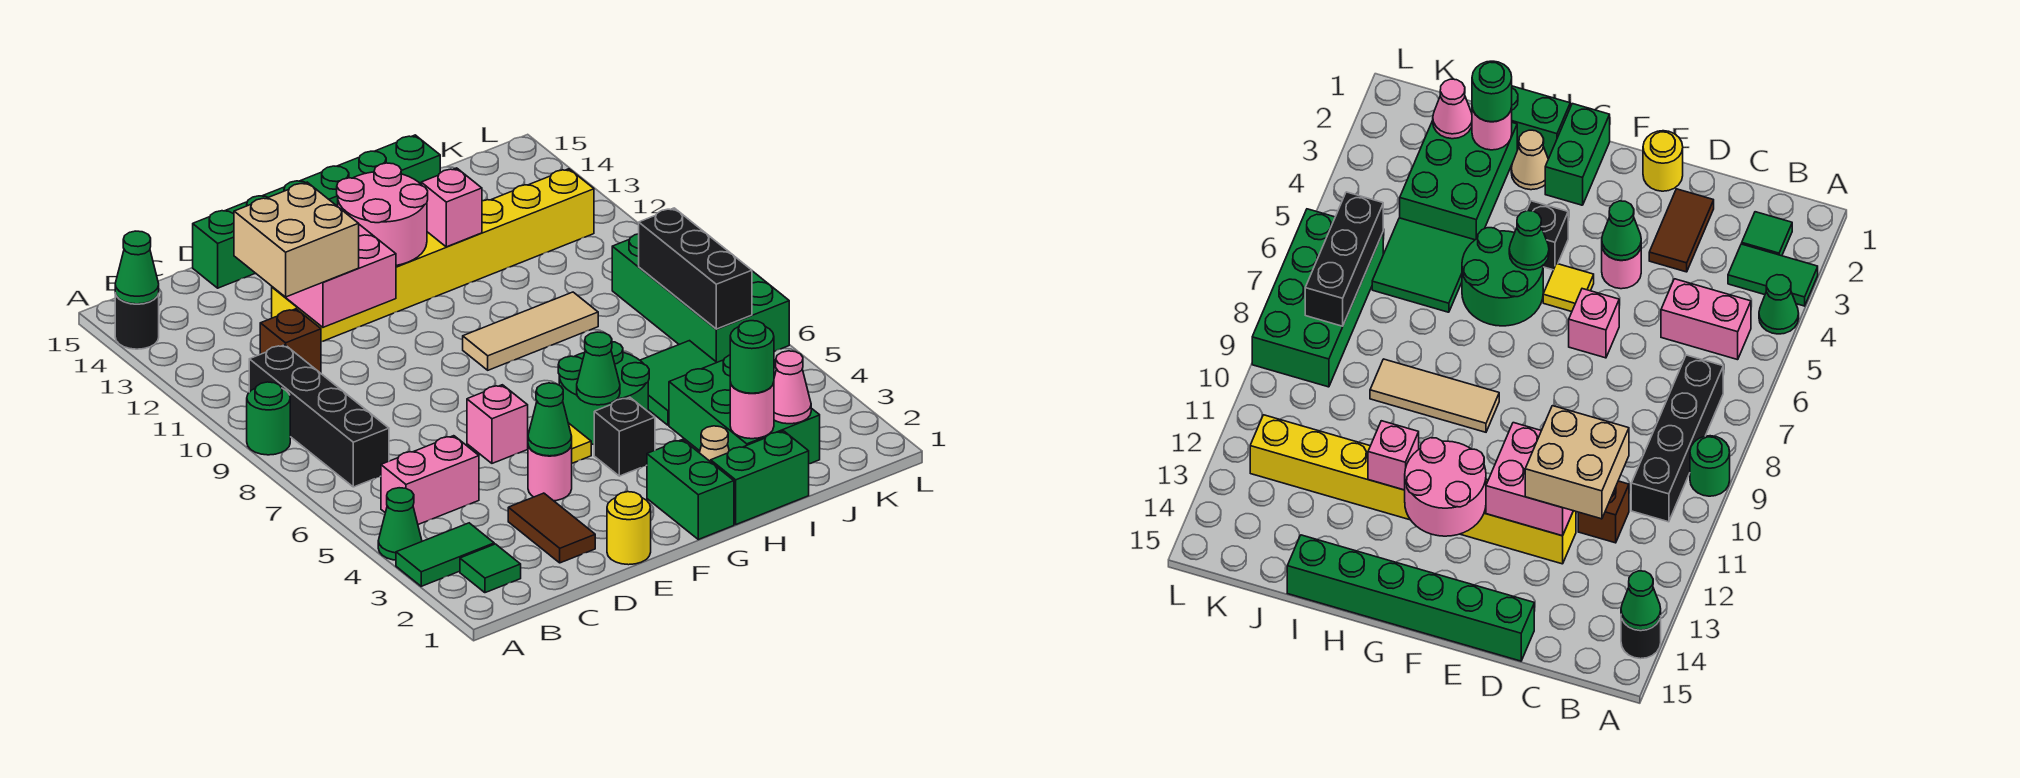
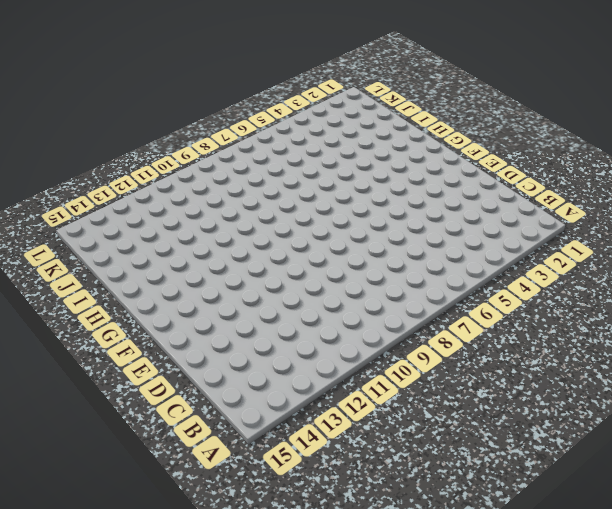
none -> green tile A3:B3 level 1
none -> green cone A4 level 1
none -> green round brick A9 level 1
none -> black round brick A14 level 1

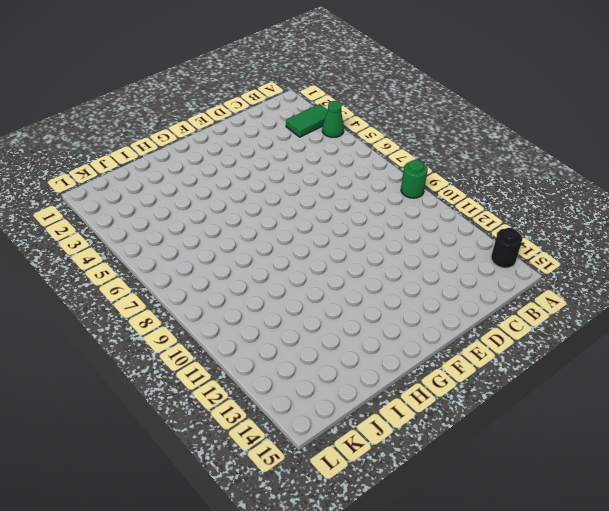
none -> green tile B2 level 1
none -> pink brick B5:C5 level 1
none -> black brick B7:B10 level 1
none -> brown brick C11 level 1

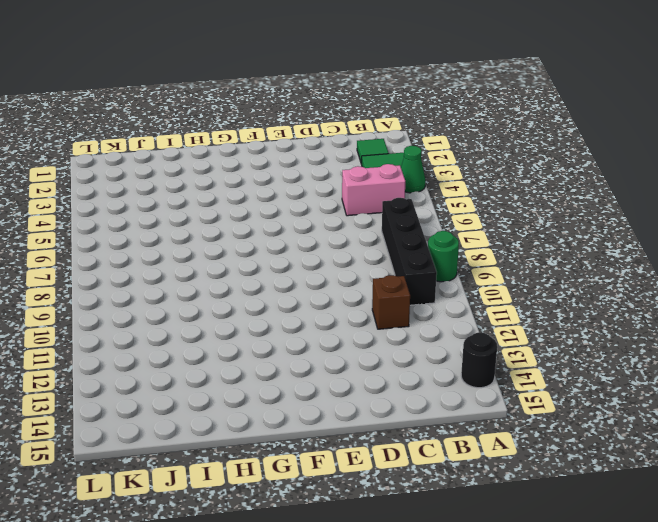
none -> brown tile D2:D3 level 1
none -> yellow brick D12:K12 level 1
none -> green brick D15:I15 level 1
none -> yellow round brick E1 level 1

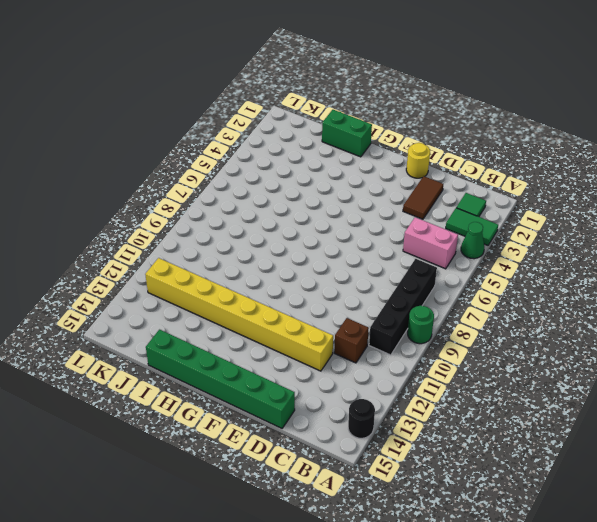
none -> pink round brick E4 level 1
none -> pink brick E6 level 1
none -> yellow tile F5 level 1
none -> green brick G1:G2 level 1

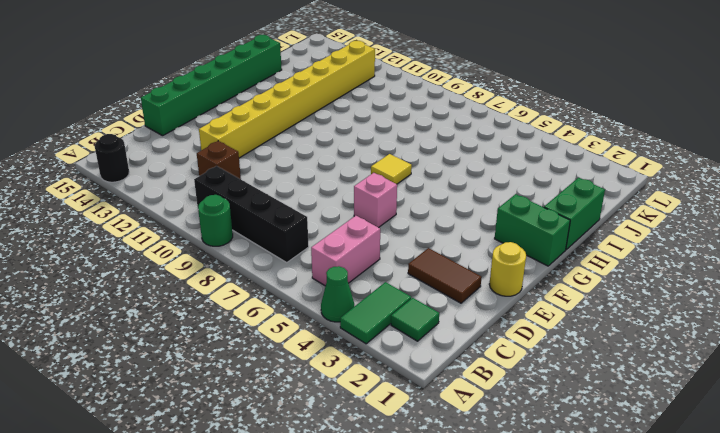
yellow tile G7 level 1 -> yellow tile F5 level 1
none -> pink round brick E4 level 1
none -> black brick G4 level 1
none -> green round brick G5:H6 level 1
none -> tan tile G9:I9 level 1

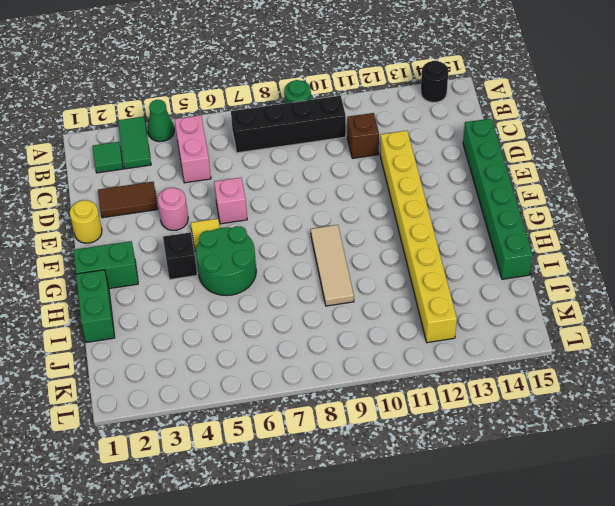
none -> tan cone H2 level 1
none -> green brick I2:J4 level 1
none -> green tile I5:J6 level 1
none -> green brick K6:L9 level 1

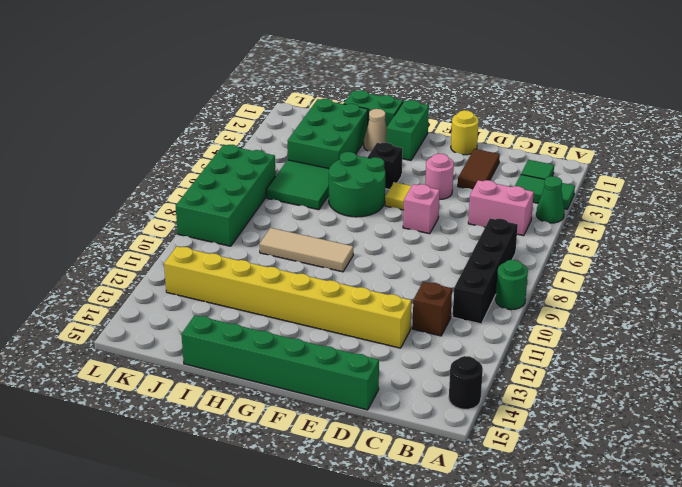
none -> green cone A14 level 2
none -> pink brick D11:E12 level 2
none -> green cone E4 level 2
none -> pink round brick F12:G13 level 2

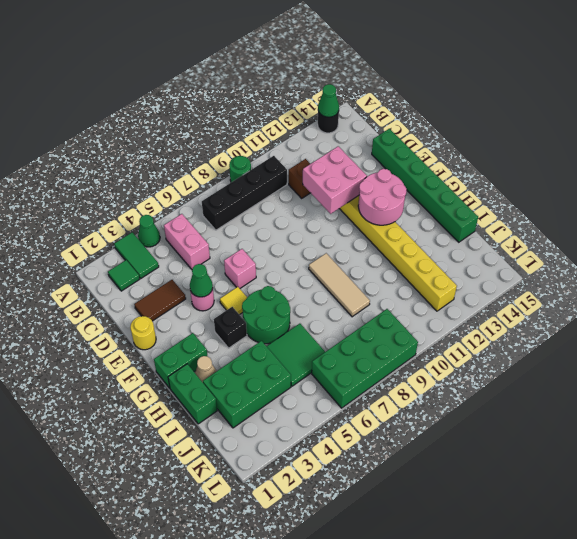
none -> green cone G5 level 2
none -> pink brick H12 level 2
none -> pink round brick I2 level 2
none -> pink cone J2 level 2

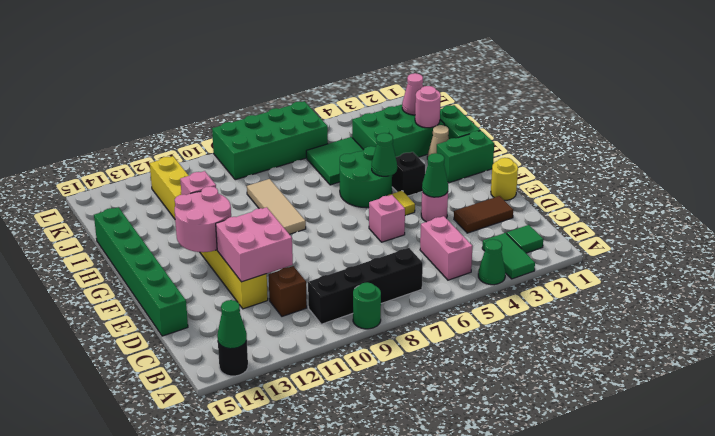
none -> black brick K6:K8 level 2
none -> tan brick C11:D12 level 3
none -> green round brick I2 level 3

